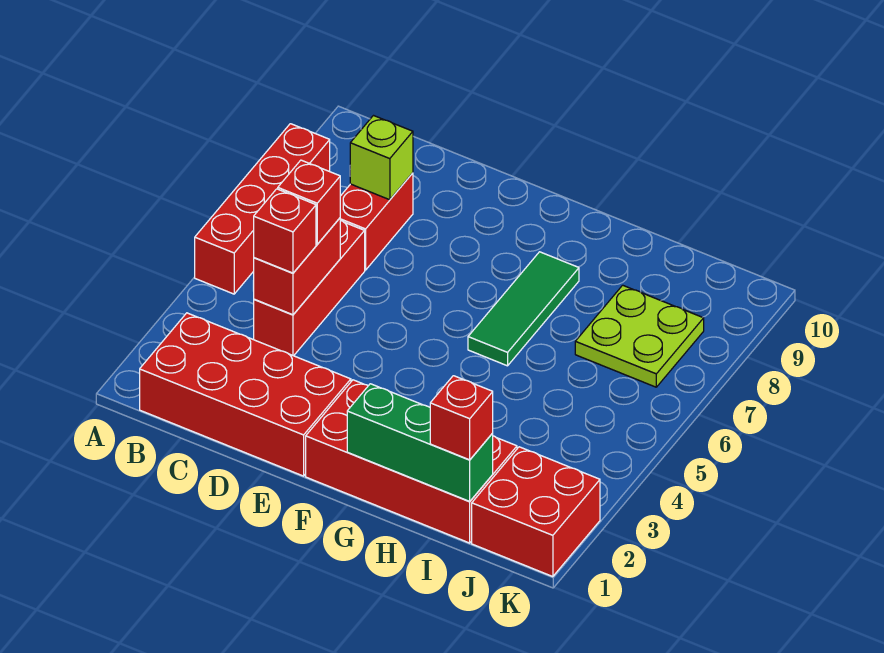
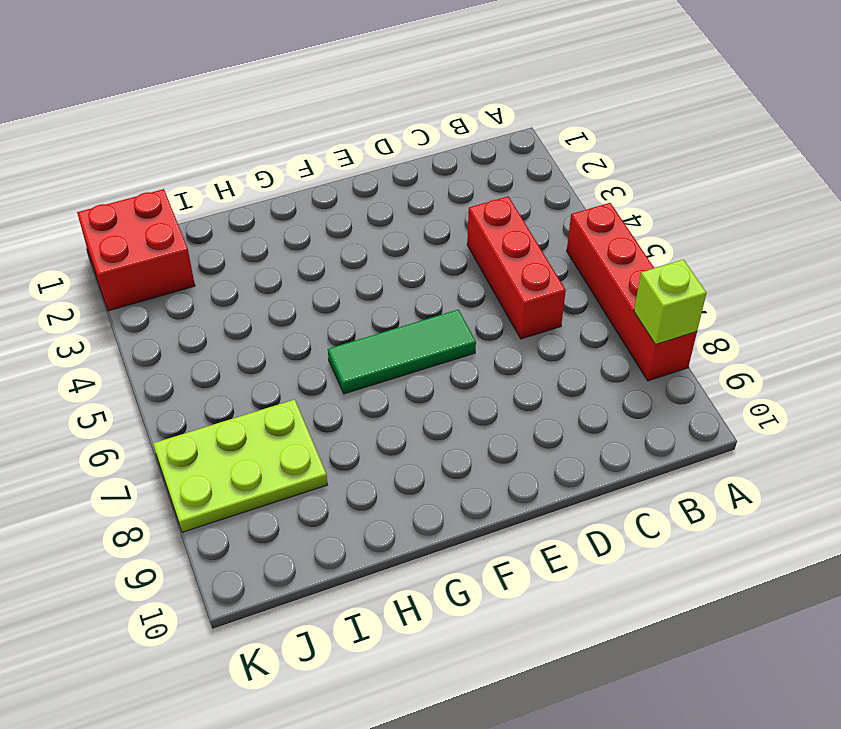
lime brick A8 level 2 -> lime brick C8 level 2
green tile E6:G6 level 1 -> green tile G6:G8 level 1
lime plate I7:K8 level 1 -> lime plate I7:J8 level 1
none -> red brick B1:E2 level 1
none -> red brick C7:C8 level 1
none -> red brick F1:I2 level 1

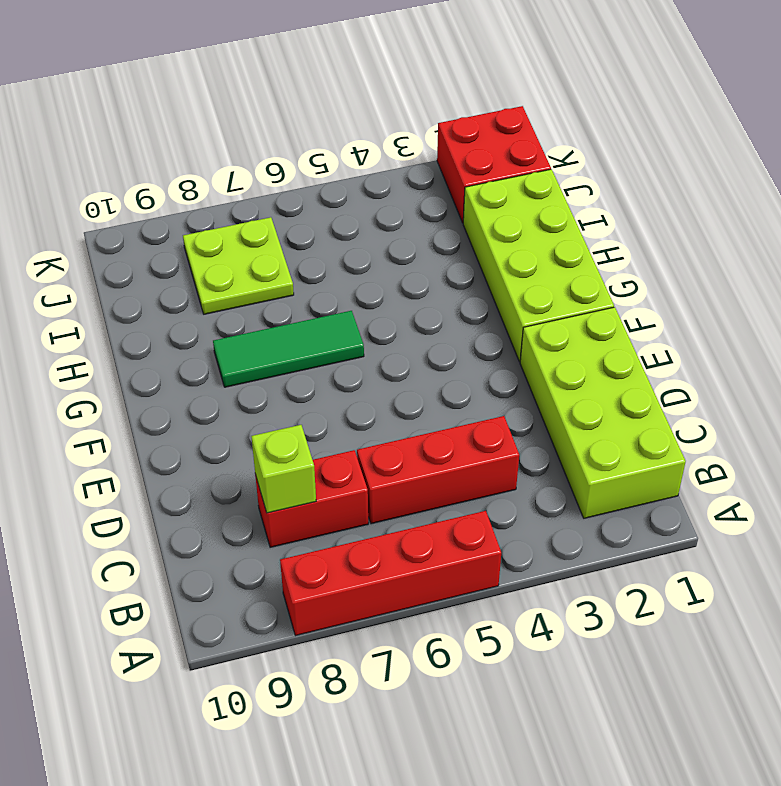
lime brick B1:E2 level 1 -> red brick B1:E2 level 1
lime brick F1:I2 level 1 -> red brick F1:I2 level 1
none -> red brick C4:C5 level 2
none -> green brick G1:I1 level 2
none -> red brick C4 level 3

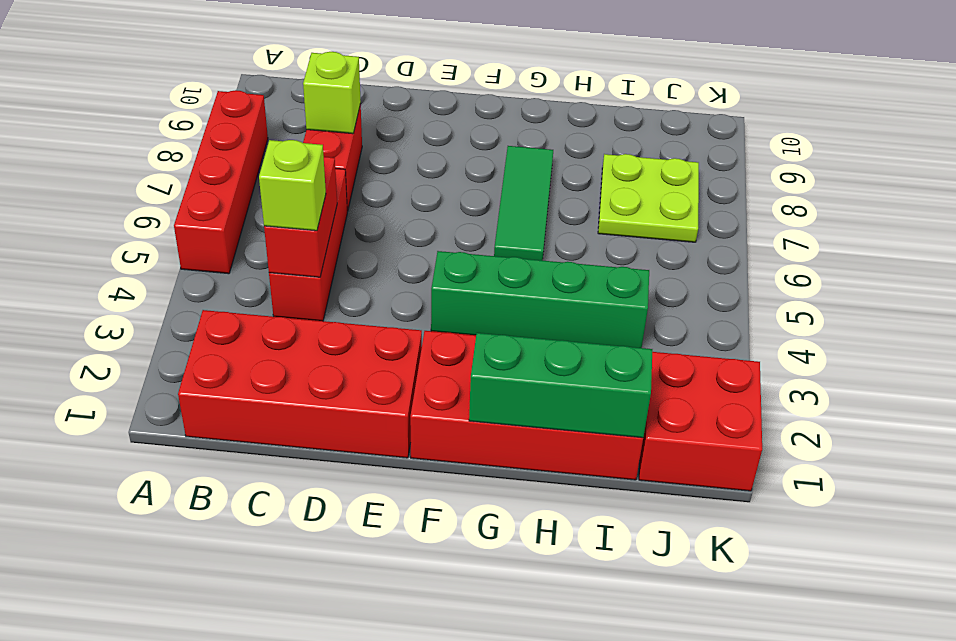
lime brick C4 level 3 -> red brick C4 level 3
green brick F4:I4 level 1 -> none
none -> red brick C5 level 3
none -> red brick I1 level 3

